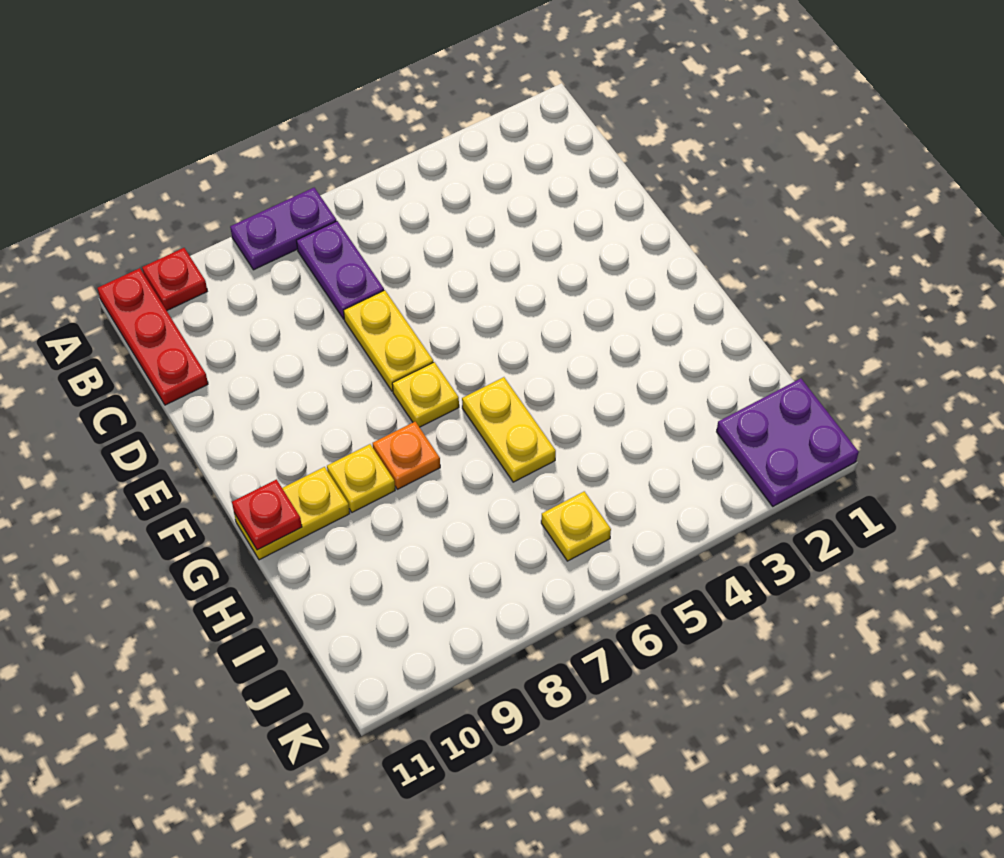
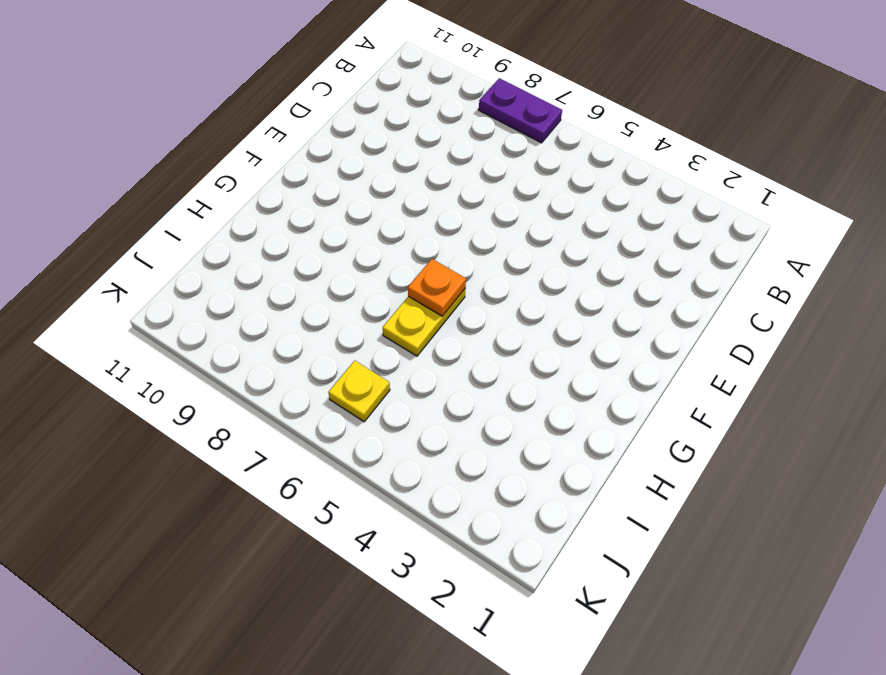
orange plate G6 level 2 -> orange plate G8 level 1
none -> red plate A10 level 1
none -> red plate A11:C11 level 1
none -> purple plate B7:C7 level 1

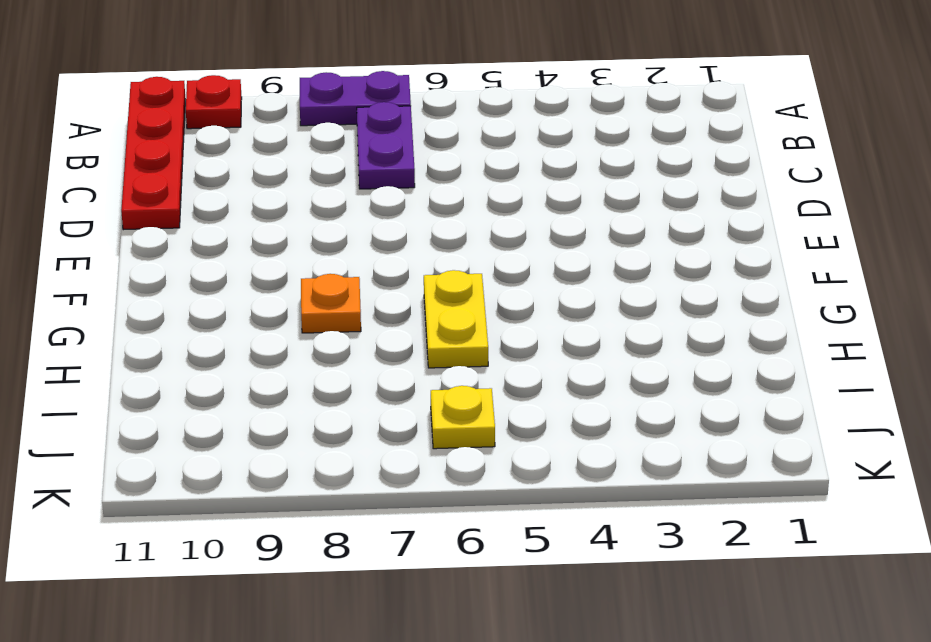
red plate A11:D11 level 1 -> red plate A11:C11 level 1
none -> yellow plate D7:E7 level 1
none -> yellow plate F7 level 1
none -> yellow plate G9 level 1

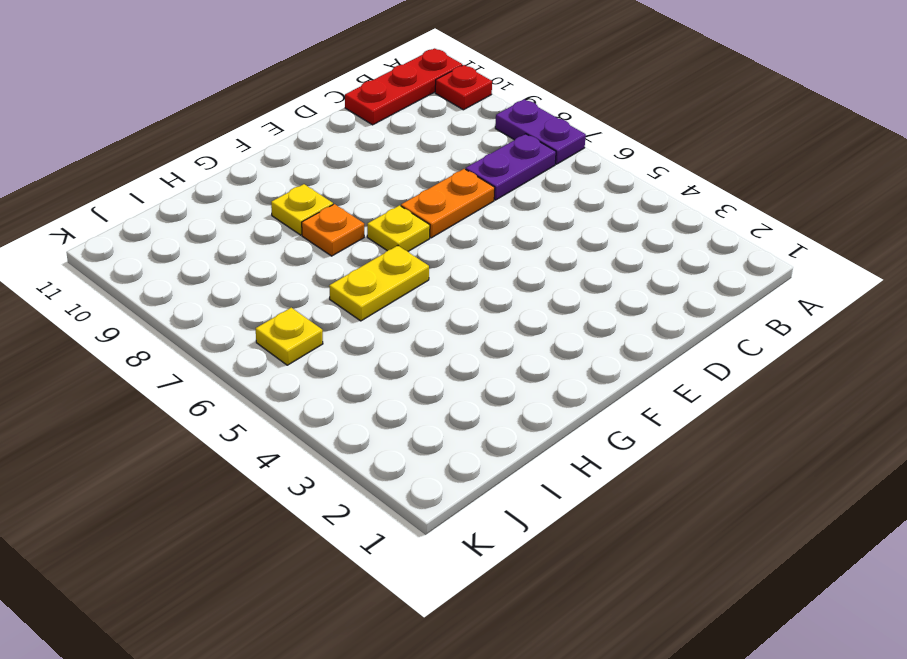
orange plate D7:E7 level 1 -> yellow plate D7:E7 level 1
none -> yellow plate G10:G11 level 1
none -> purple plate J1:K2 level 1
none -> red plate G11 level 2

